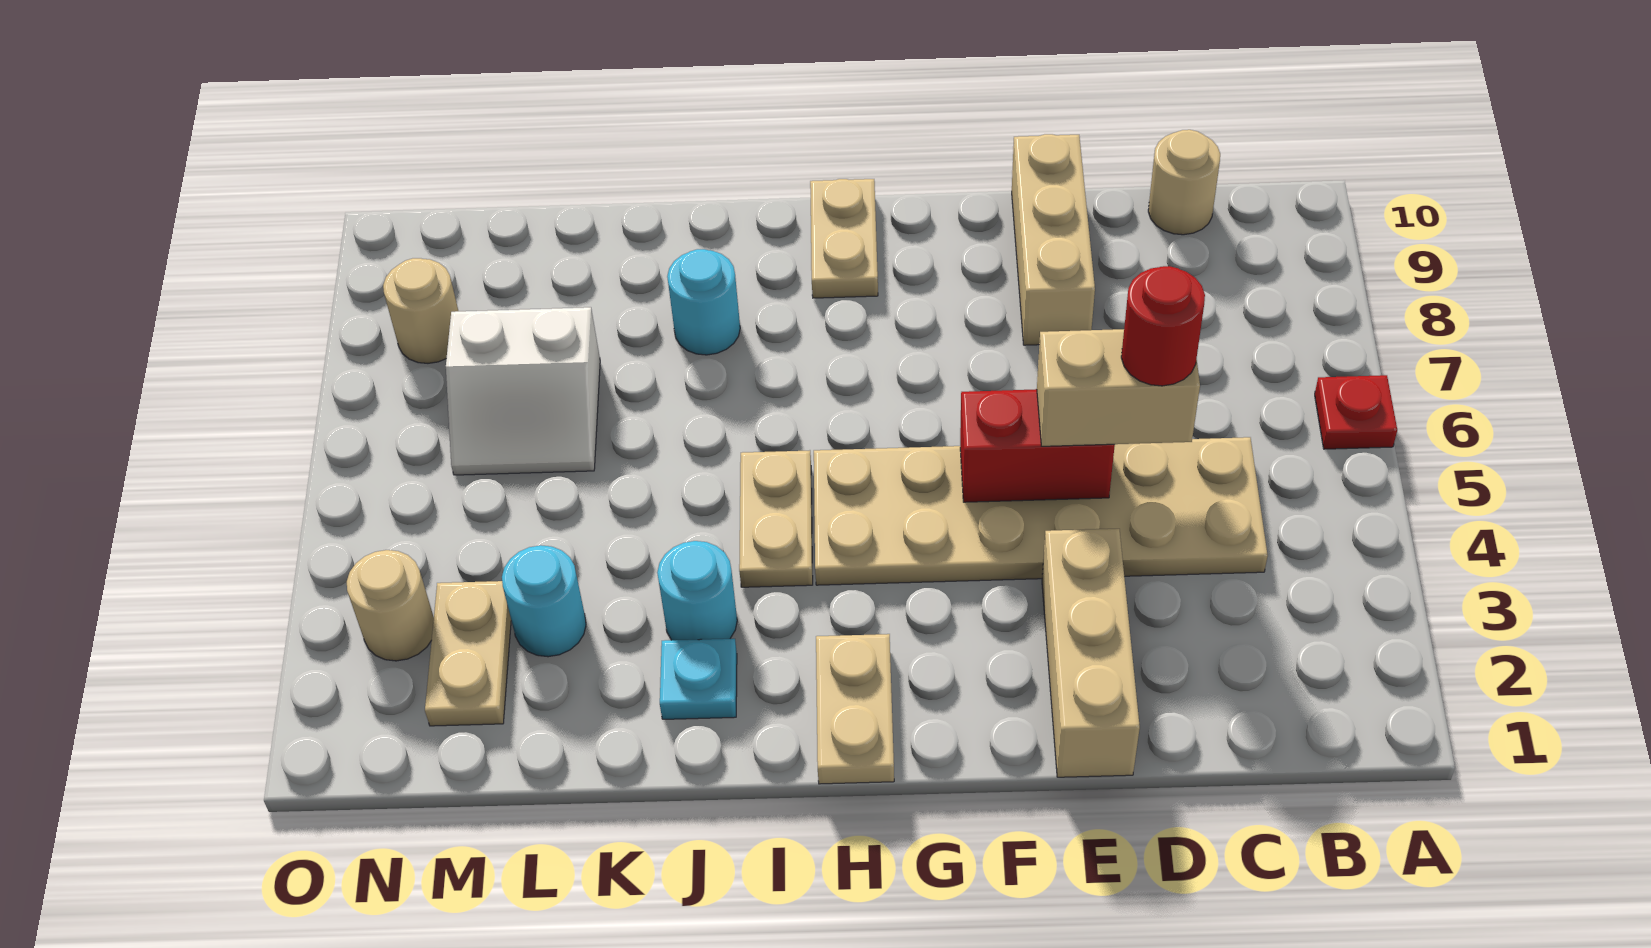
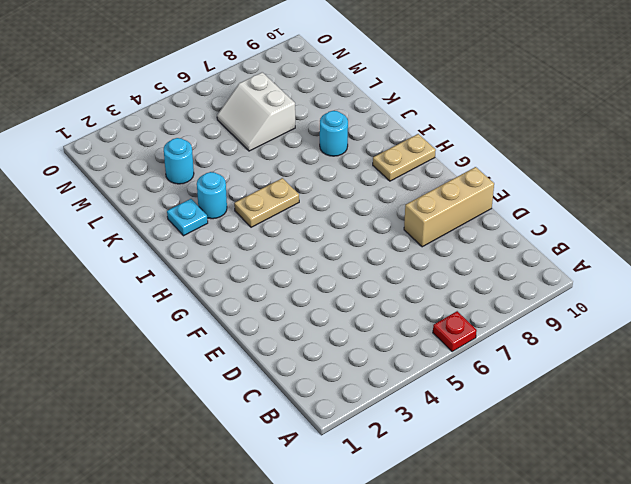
none -> tan plate C4:H5 level 1
none -> tan round brick C10 level 1
none -> tan brick E1:E3 level 1

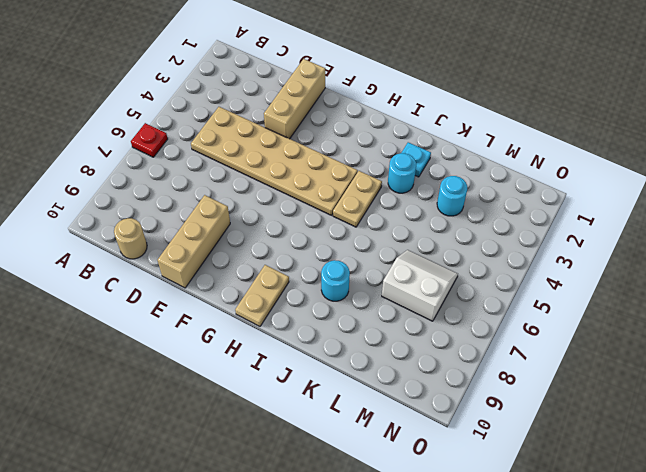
none -> tan plate H1:H2 level 1
none -> tan plate M2:M3 level 1
none -> tan round brick N3 level 1

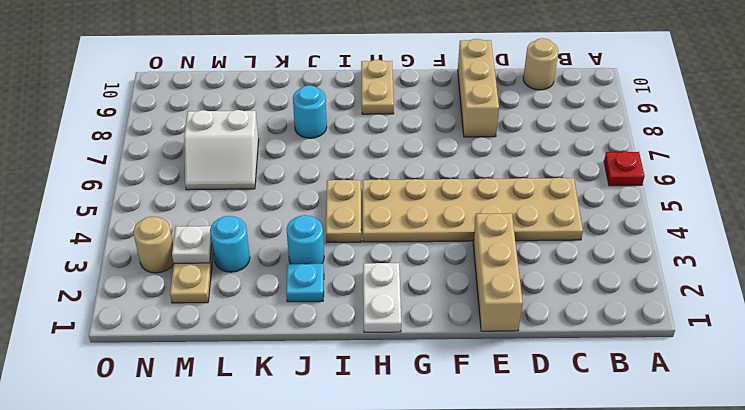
white plate H1:H2 level 1 -> tan plate H1:H2 level 1
white plate M3 level 2 -> none
none -> tan round brick N8 level 1
none -> red brick E5:F5 level 2
none -> tan brick D5:E5 level 3

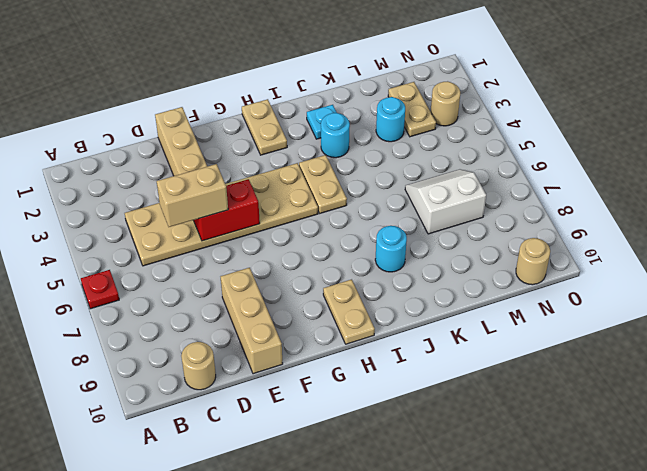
tan round brick N10 level 1 -> tan round brick N8 level 1
none -> red round brick D5 level 4

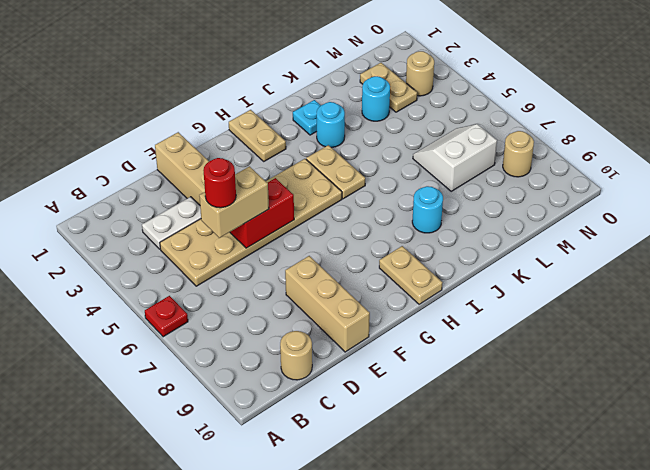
white plate C3:D3 level 1 -> none

